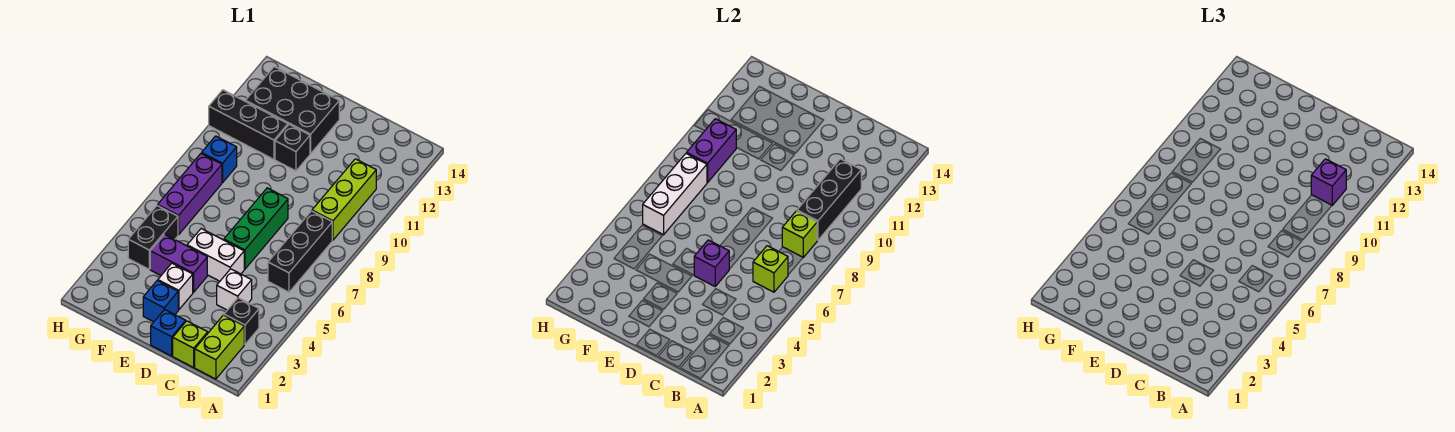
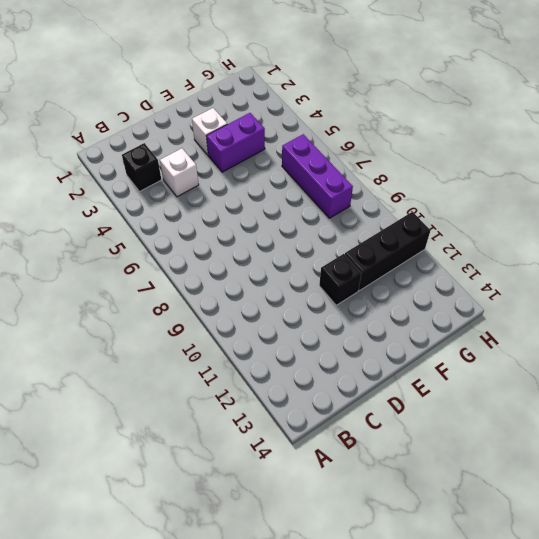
none -> lime brick B1:B2 level 1
none -> black brick B6:B8 level 1
none -> lime brick B9:B11 level 1

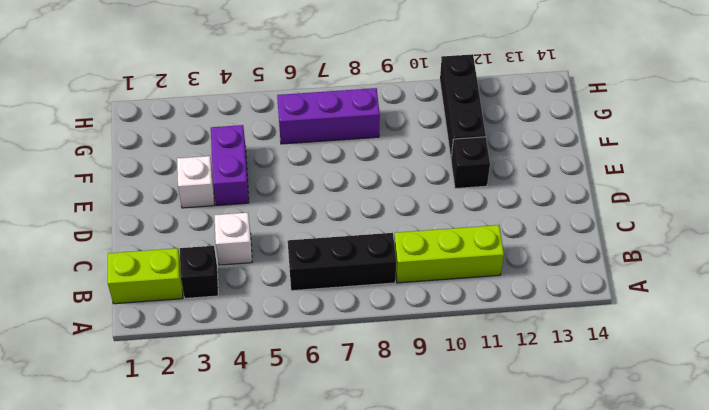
none -> lime brick C1 level 1
none -> blue brick D1 level 1
none -> white brick D5:E5 level 1

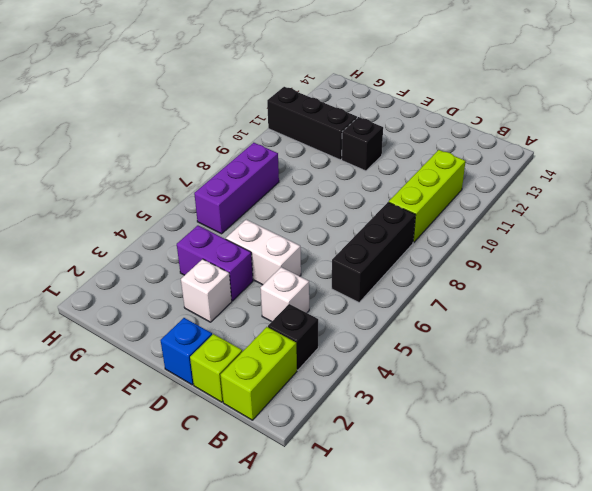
none -> green brick D6:D8 level 1
none -> blue brick E2 level 1
none -> black brick E12:G13 level 1

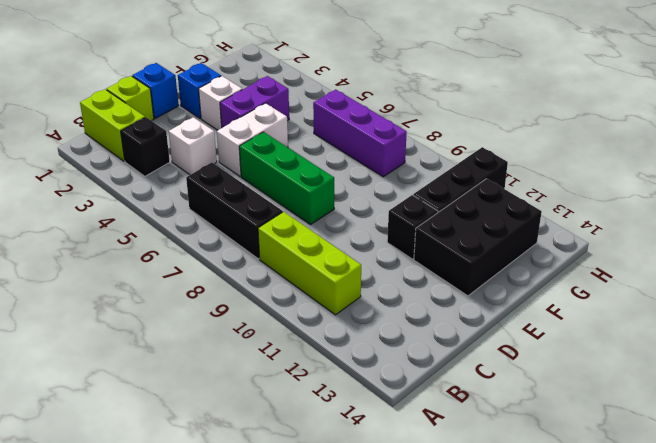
none -> black brick G4:G5 level 1
none -> blue brick G9 level 1
none -> lime brick B6 level 2

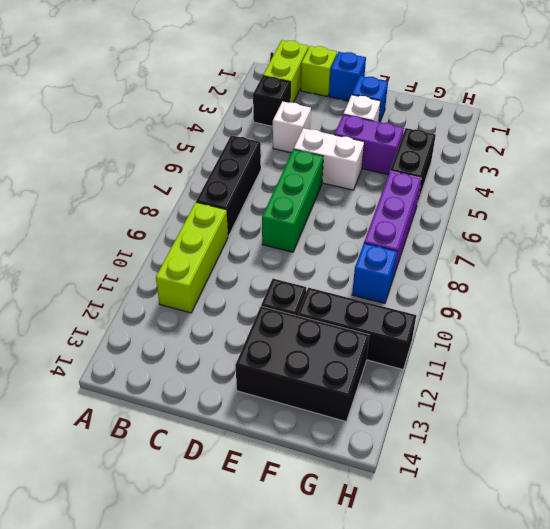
none -> lime brick B6 level 2
none -> lime brick B8 level 2
none -> black brick B9:B11 level 2

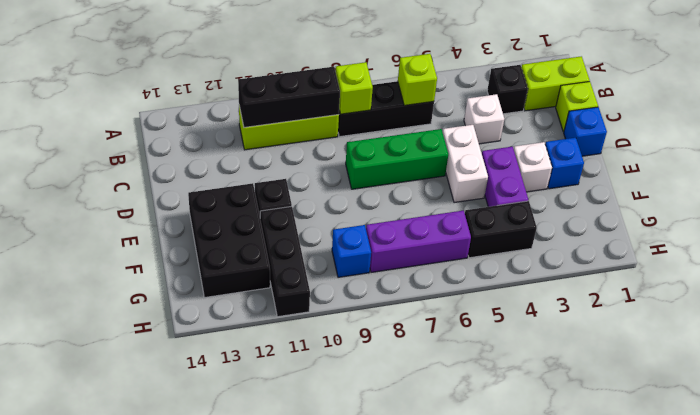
none -> purple brick D5 level 2
none -> white brick G6:G8 level 2
none -> purple brick G9:G10 level 2

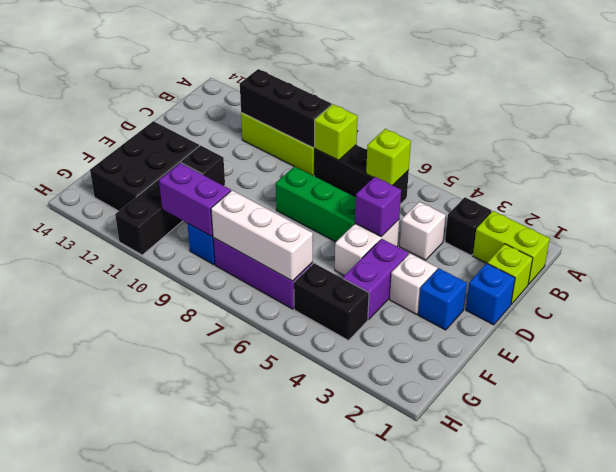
none -> purple brick B11 level 3

